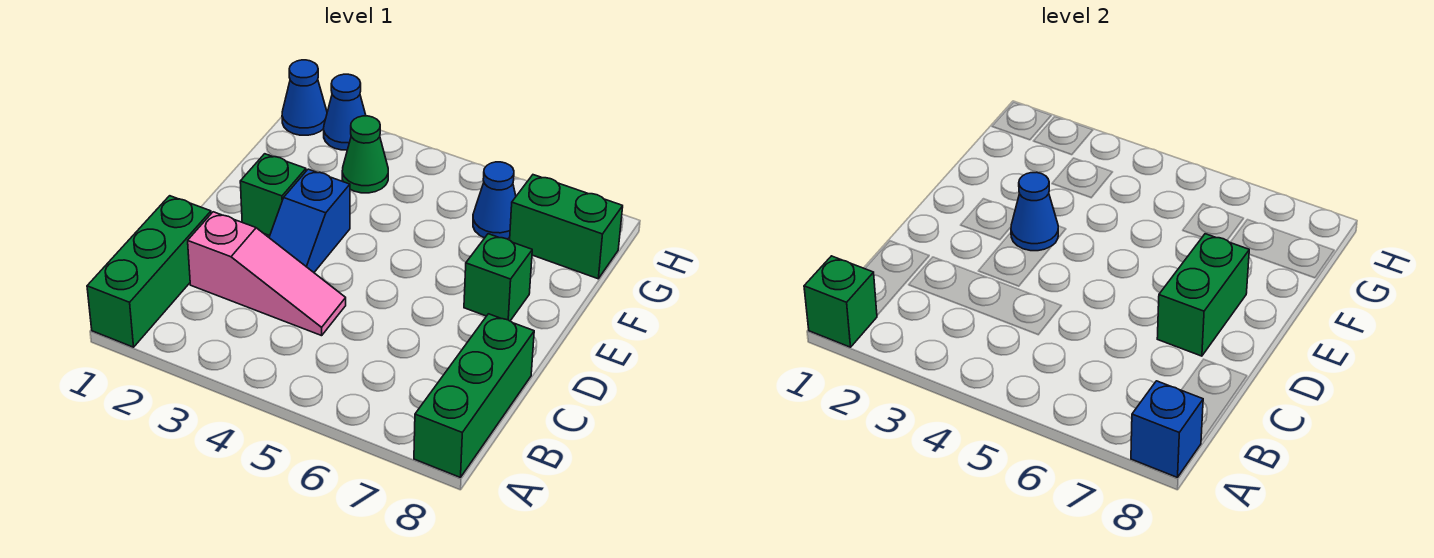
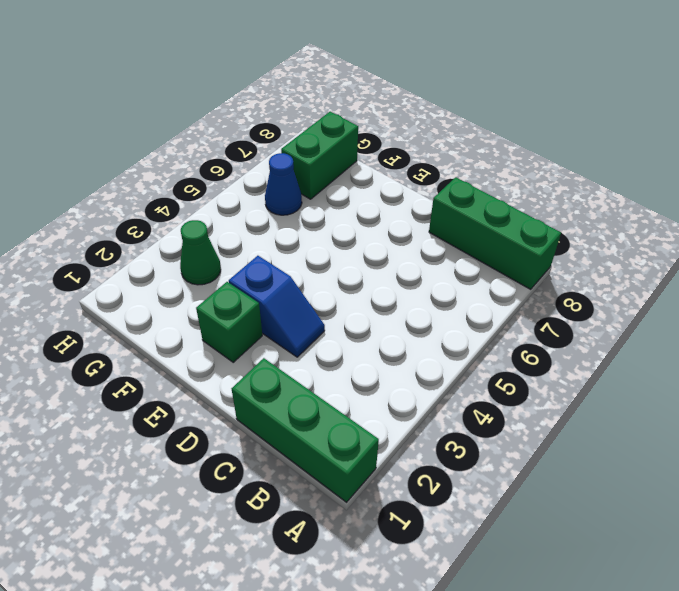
none -> pink slope C2:C4 level 1 top 2
none -> green brick E7 level 1
none -> blue cone H1 level 1

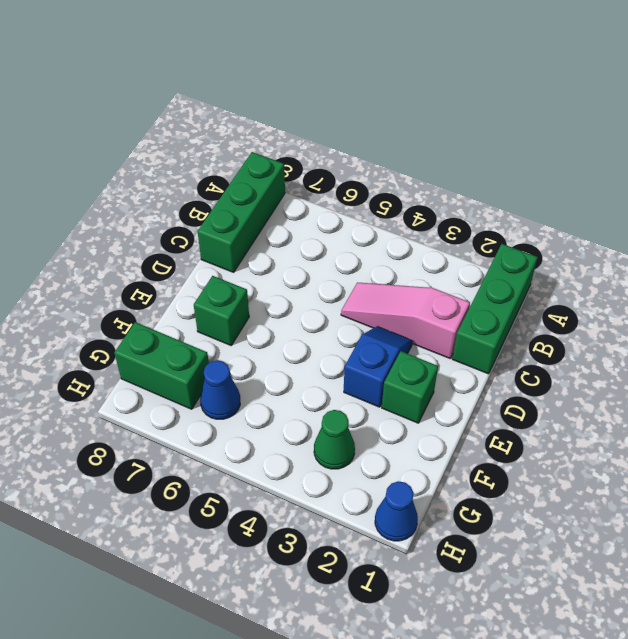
none -> blue cone H2 level 1
none -> green brick A1 level 2
none -> blue brick A8 level 2

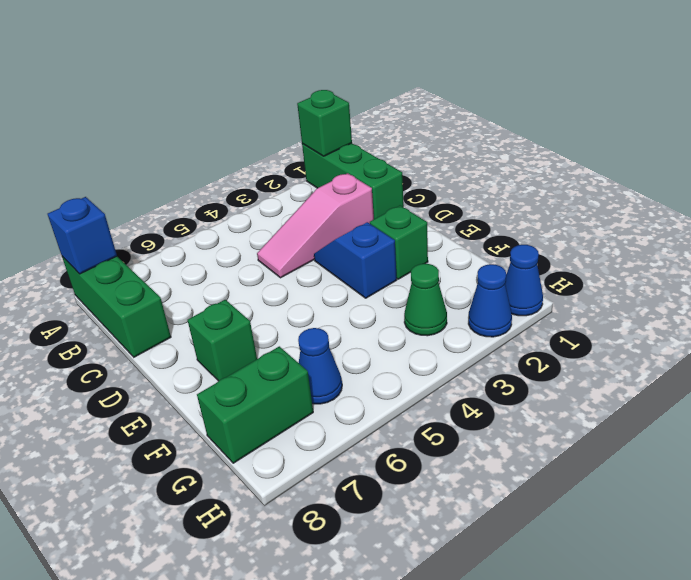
none -> green brick D7:E7 level 2
none -> blue cone E3 level 2

